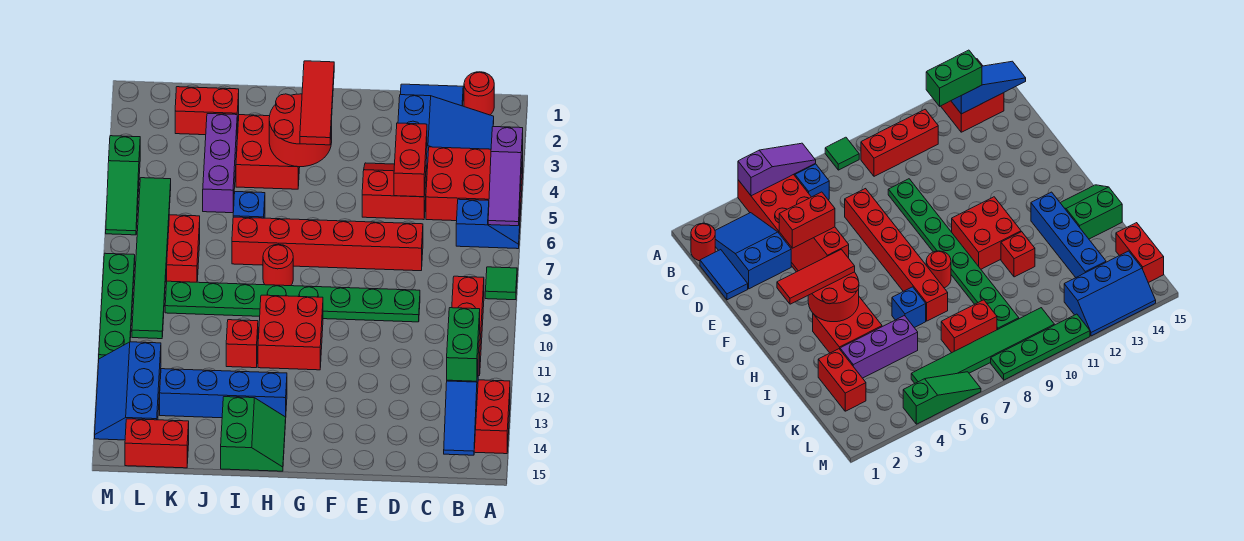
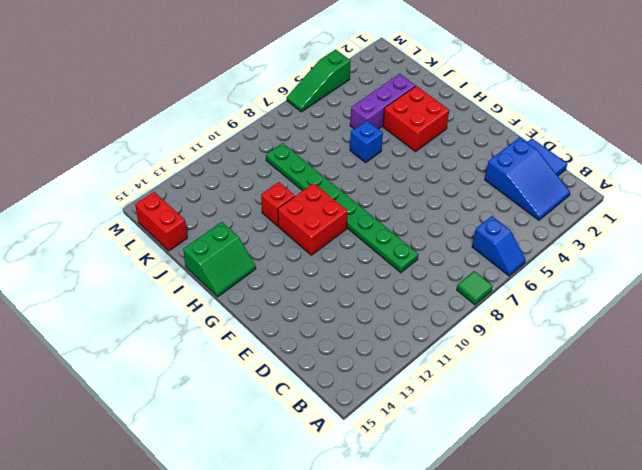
none -> red brick A4:C5 level 1
none -> red brick A13:B14 level 1
none -> red round brick B1 level 1
none -> red brick B9:B11 level 1

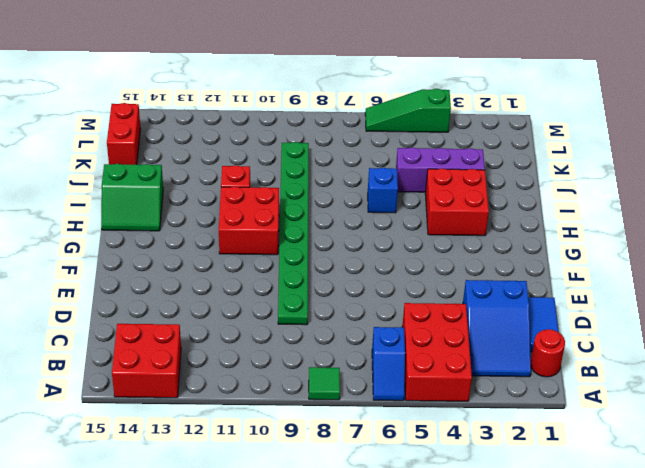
none -> red brick B9:B11 level 1
none -> red slope D4:E5 level 1 top 5
none -> red brick D7:I7 level 1
none -> red round brick H8 level 1

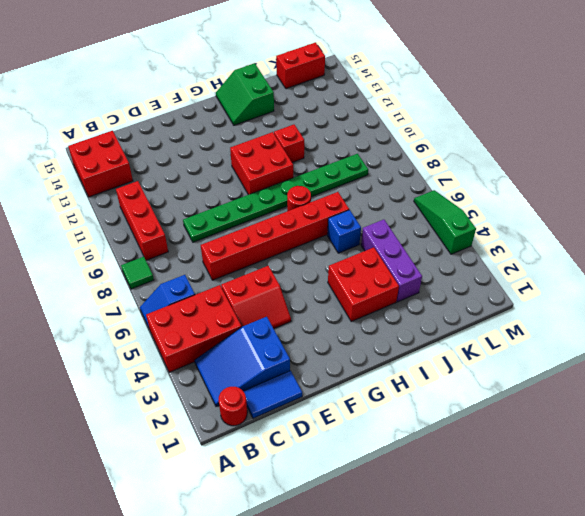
none -> blue brick H13:K13 level 1
none -> red brick J2:K2 level 1
none -> red brick K7:K8 level 1
none -> green tile L5:L10 level 1

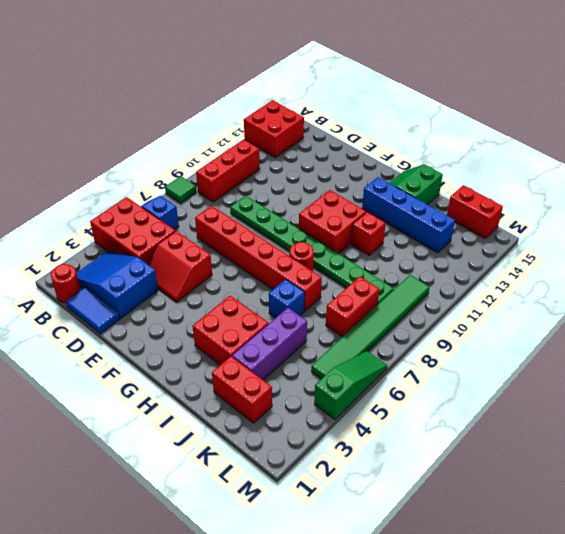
none -> blue slope L12:M14 level 1 top L
none -> green plate M8:M11 level 1
none -> purple slope A4:A6 level 2 top 4
none -> blue slope B13:B15 level 2 top 13

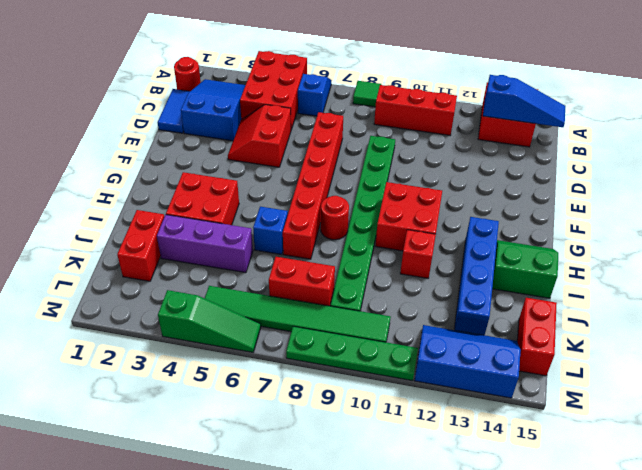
blue slope L12:M14 level 1 top M -> blue slope L12:M14 level 1 top L
none -> purple slope A4:A6 level 2 top 4
none -> red brick D4:D5 level 2
none -> red round brick G3:H4 level 2
none -> green brick B12:B13 level 3

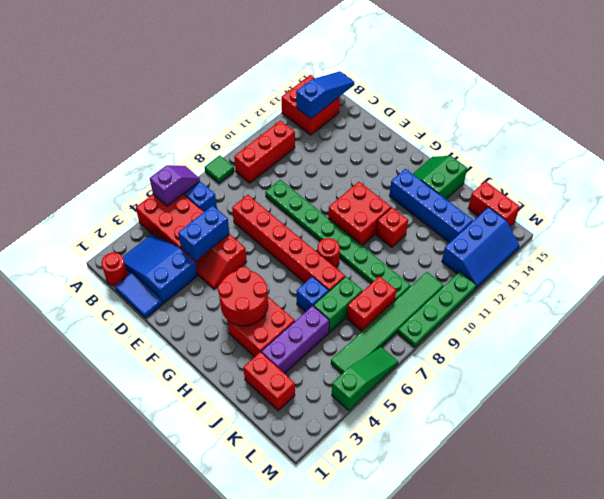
purple slope A5:A6 level 2 top 5 -> purple slope A4:A6 level 2 top 4
blue brick D4:D5 level 2 -> red brick D4:D5 level 2
green brick J6:J7 level 1 -> green brick B12:B13 level 3
none -> red tile G2:G4 level 3

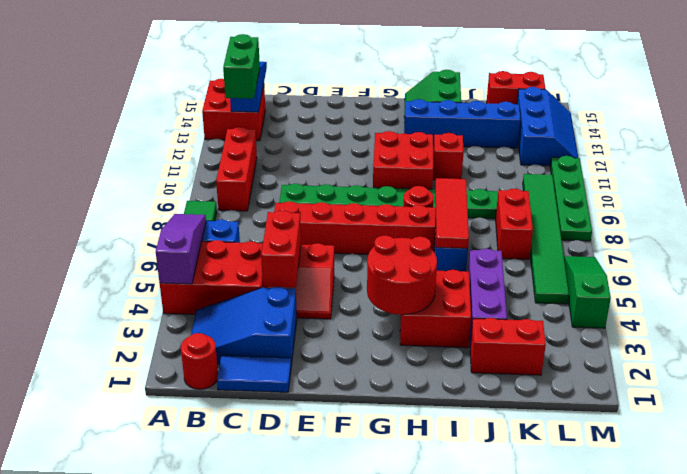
red tile I6:I8 level 2 -> red tile G2:G4 level 3

